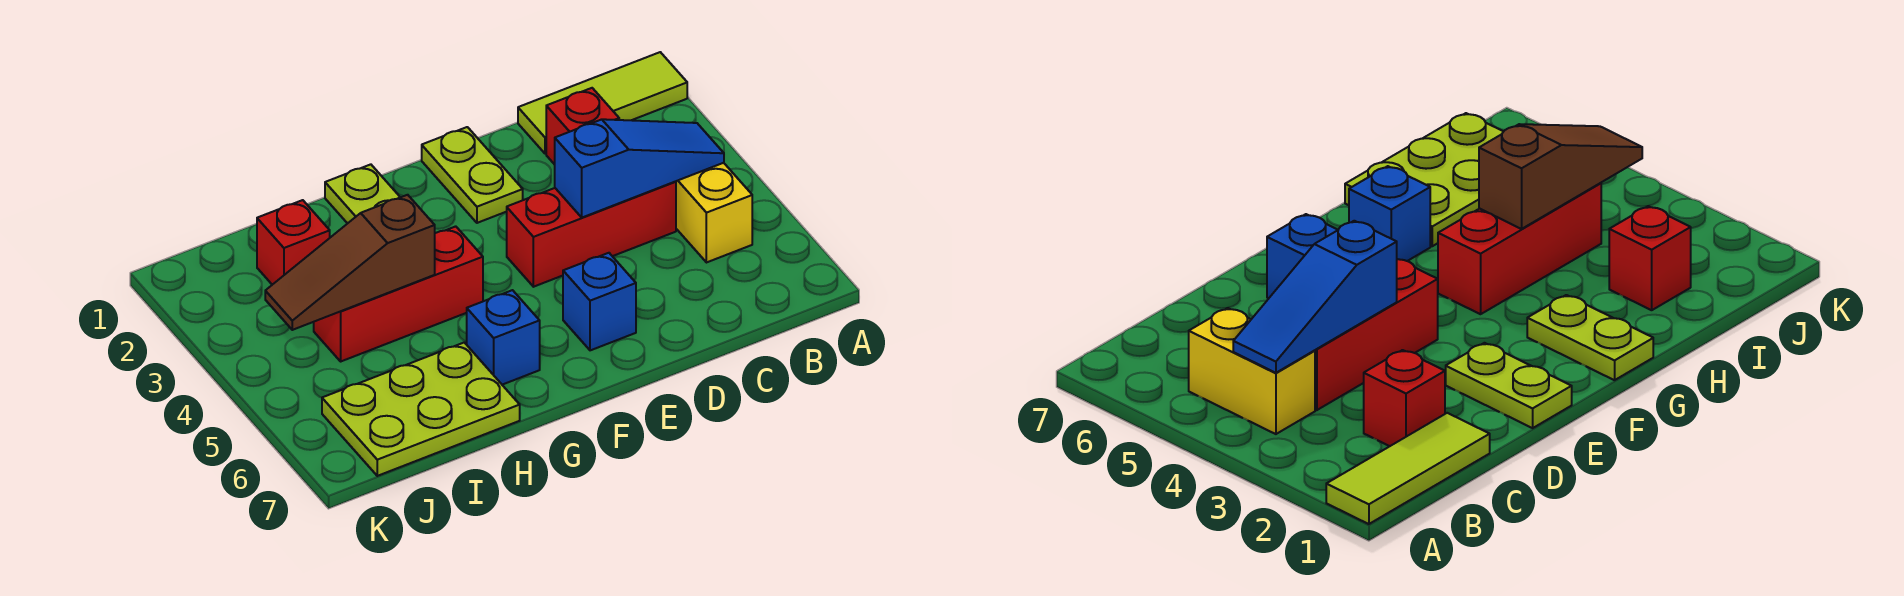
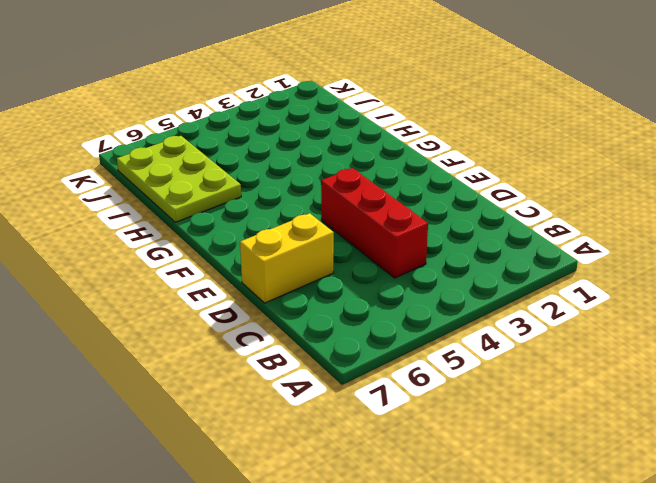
yellow brick D6:D7 level 1 -> yellow brick B4:B5 level 1
none -> lime tile A1:C1 level 1
none -> red brick C2 level 1
none -> lime plate E1:E2 level 1

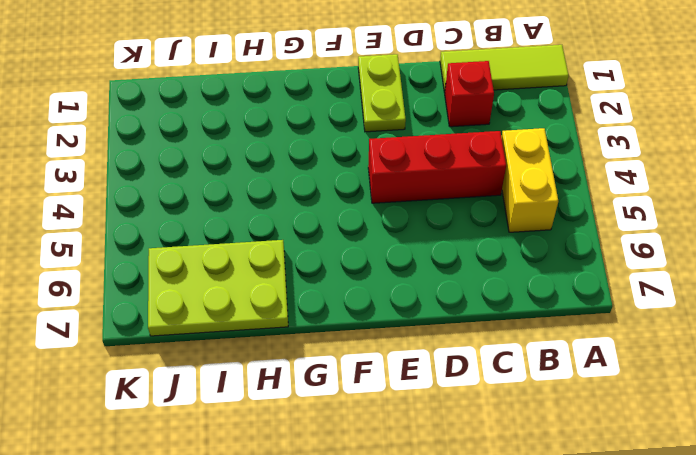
none -> blue brick E6 level 1
none -> lime plate G1:G2 level 1
none -> red brick G4:I4 level 1

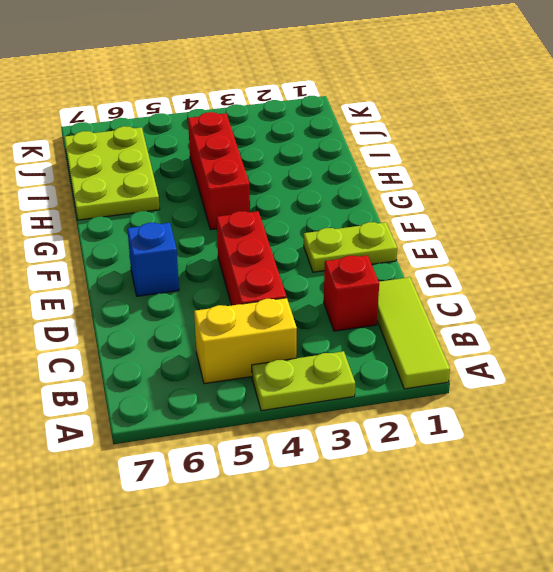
lime plate A3:A4 level 1 -> lime plate G1:G2 level 1
none -> blue brick G6 level 1
none -> red brick I2 level 1
none -> blue slope B4:D4 level 2 top D

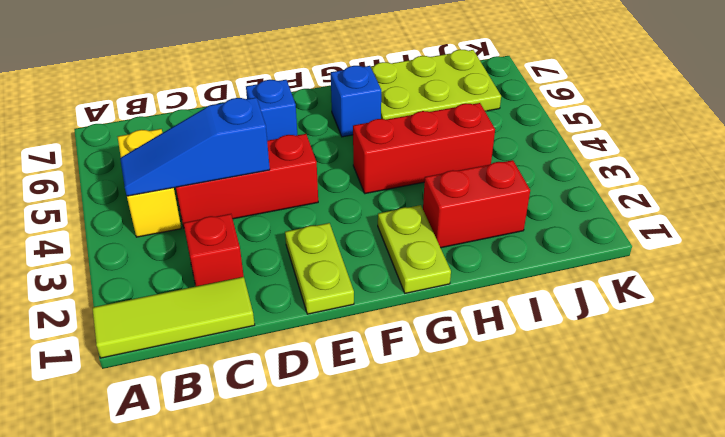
red brick H2:I2 level 1 -> red brick I2 level 1
none -> brown slope H4:J4 level 2 top H

